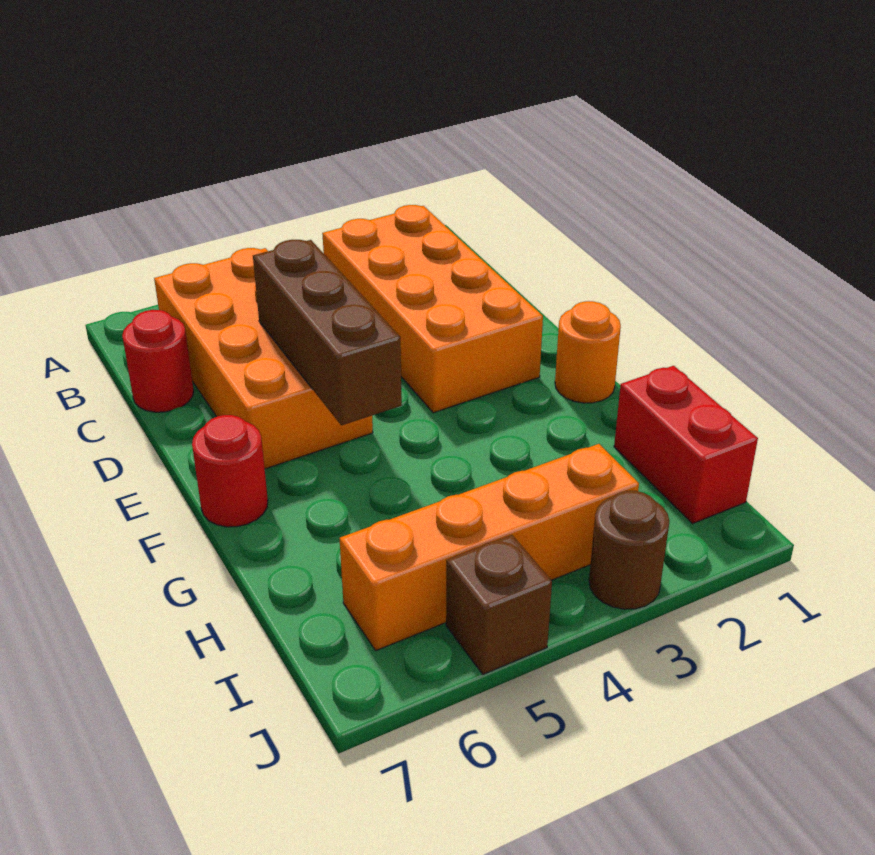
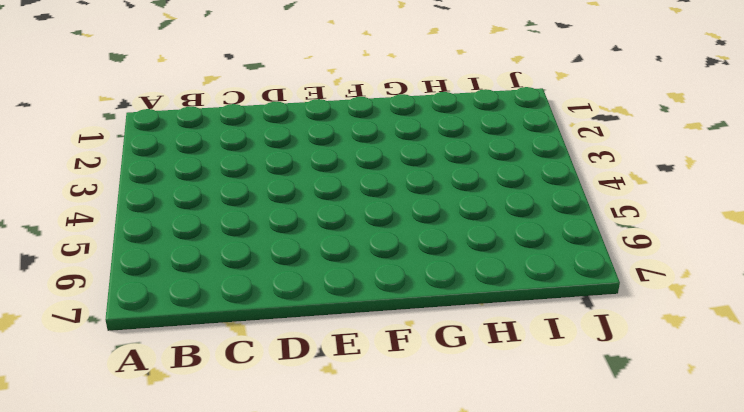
none -> orange brick B2:E3 level 1
none -> orange brick B5:E6 level 1

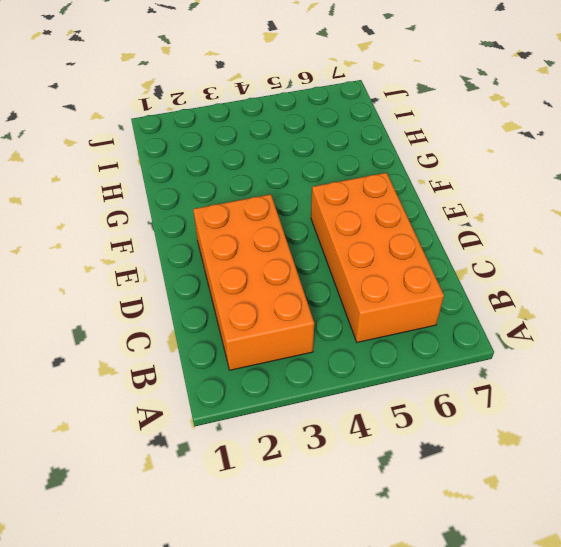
none -> red round brick C7 level 1
none -> orange round brick F1 level 1

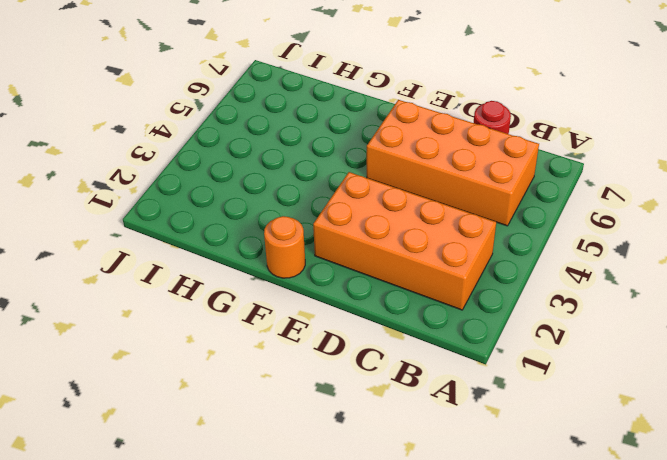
none -> red round brick F7 level 1
none -> red brick H1:I1 level 1

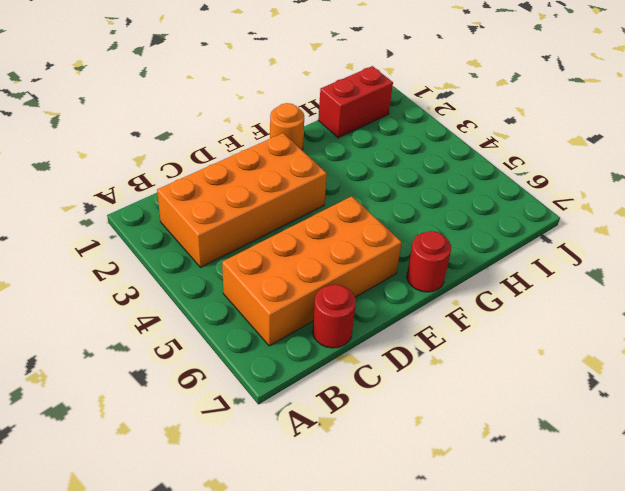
none -> orange brick I3:I6 level 1
none -> brown round brick J3 level 1

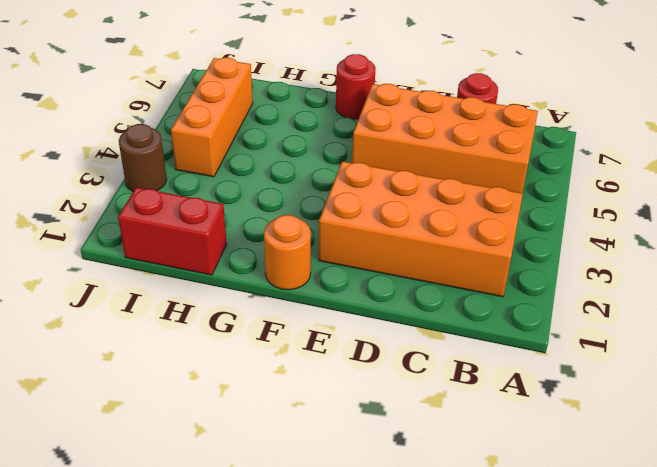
orange brick I4:I6 level 1 -> orange brick I3:I6 level 1
none -> brown brick J5 level 1
none -> brown brick D5:F5 level 2

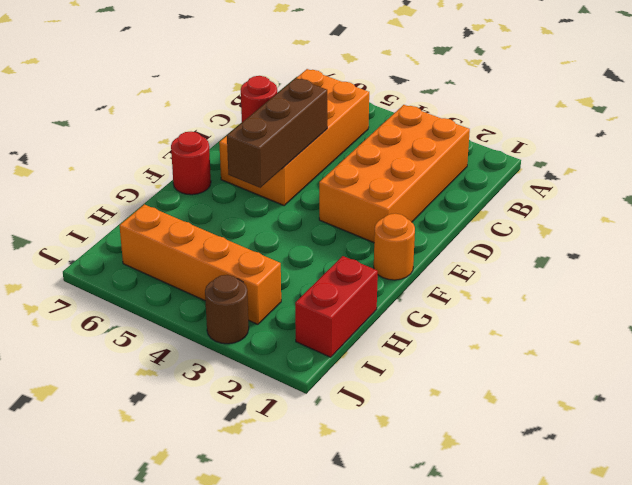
none -> brown brick J5 level 1

